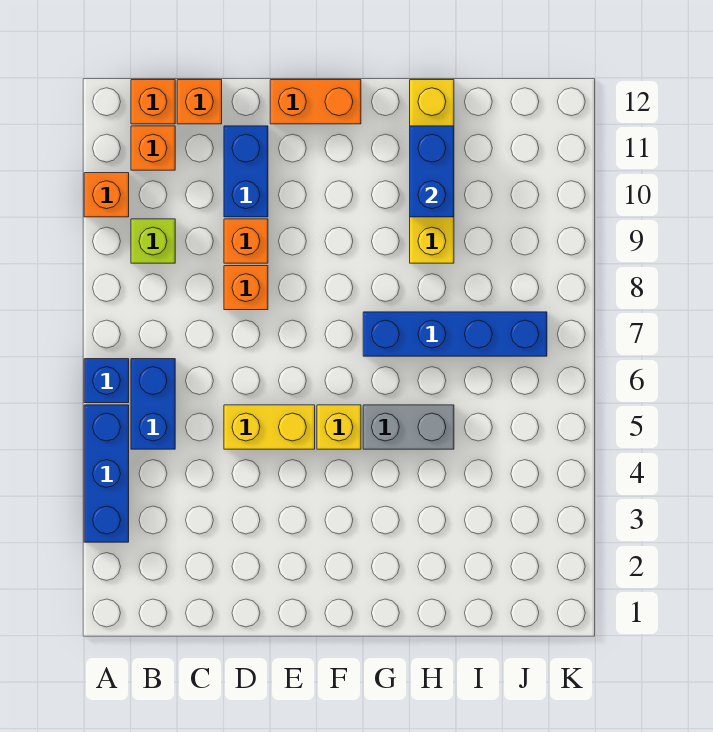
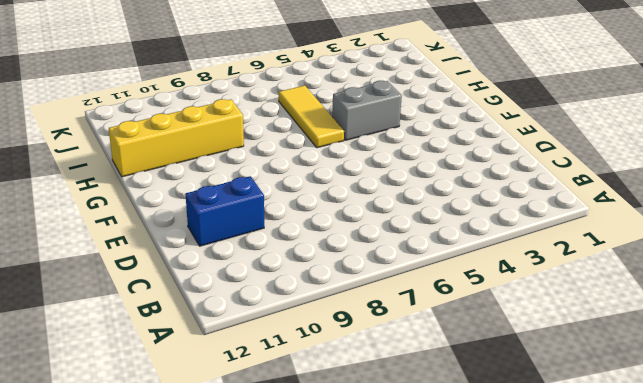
grey brick G4:G5 level 1 -> grey brick G5:H5 level 1
yellow tile G6:I6 level 1 -> none
none -> blue brick A3:A5 level 1
none -> blue brick A6 level 1
none -> orange brick A10 level 1

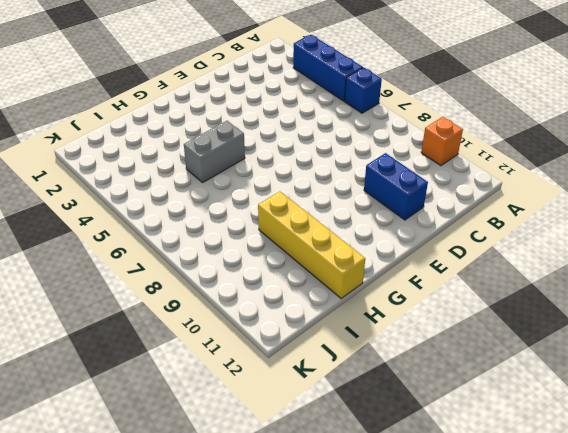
none -> blue brick B5:B6 level 1
none -> lime brick B9 level 1
none -> orange brick B11 level 1

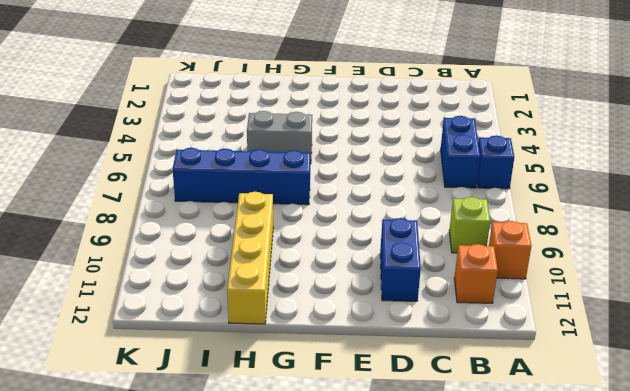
none -> blue brick A3:A5 level 1
none -> orange brick B12 level 1
none -> orange brick C12 level 1

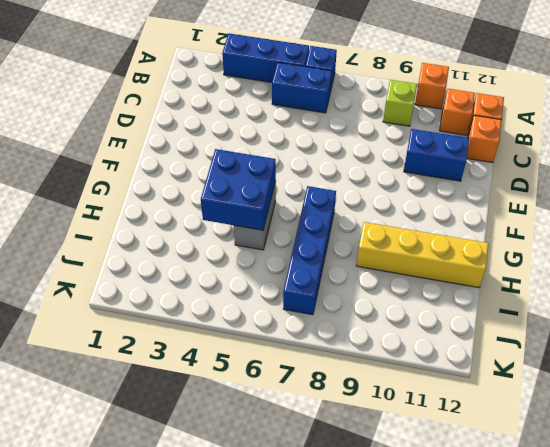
blue brick G4:H5 level 2 -> none
none -> yellow brick D5:E5 level 1
none -> orange brick D8 level 1
none -> orange brick D9 level 1

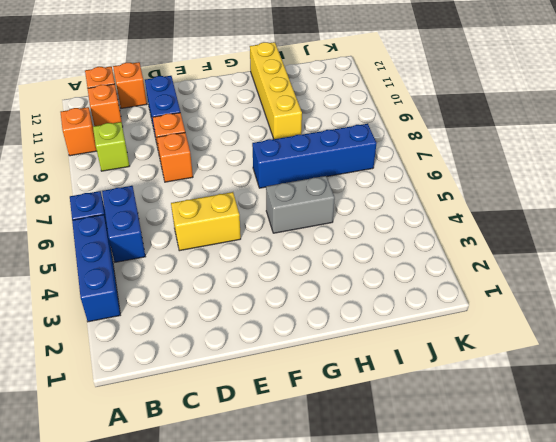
none -> orange brick E12:F12 level 1
none -> yellow brick F5 level 1
none -> blue brick H10:H11 level 2

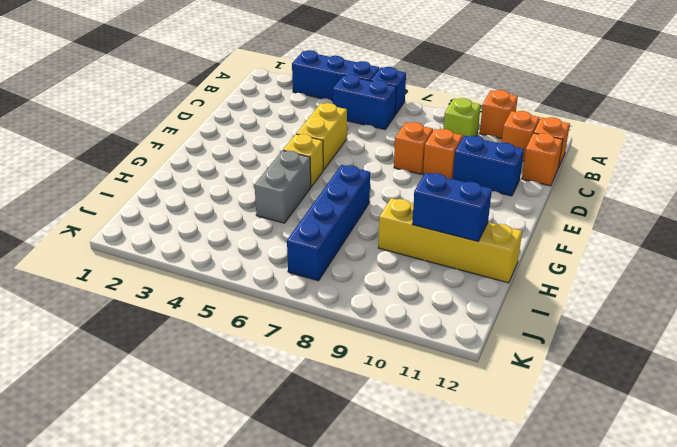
none -> orange brick E12:F12 level 1

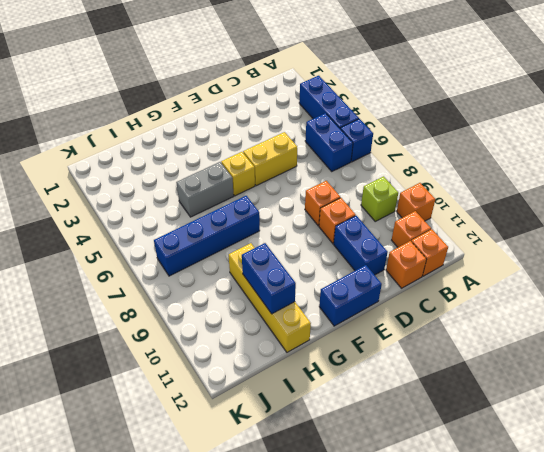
blue brick E12:F12 level 1 -> orange brick E12:F12 level 1

